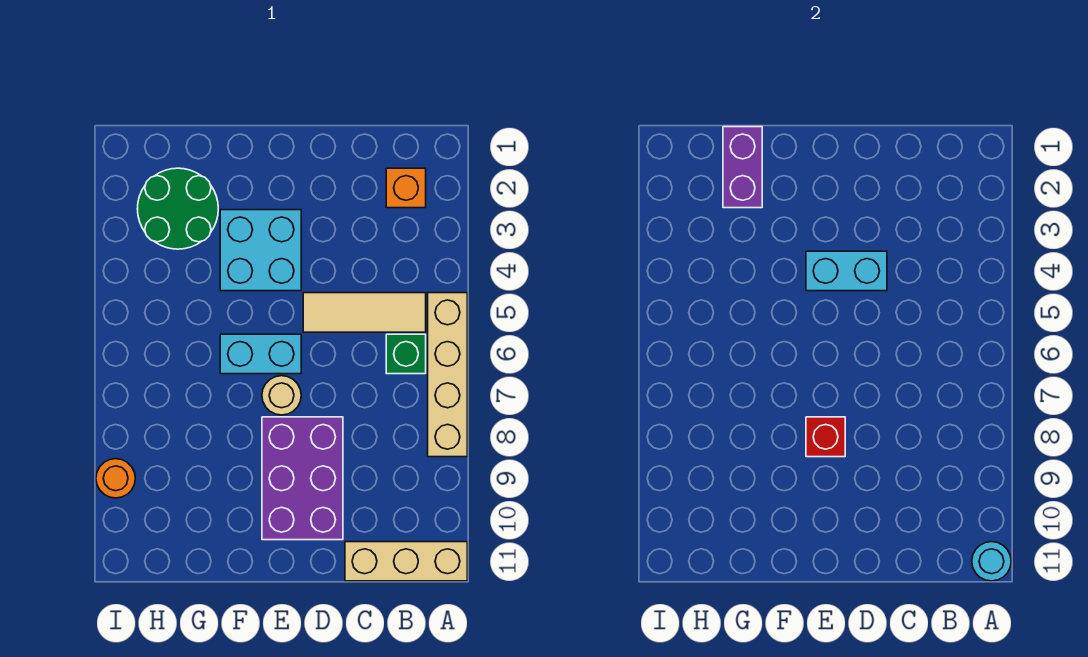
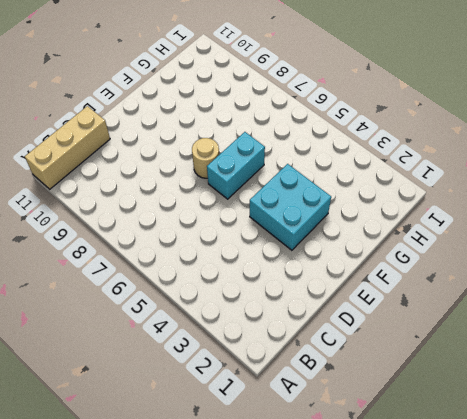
none -> tan brick A5:A8 level 1
none -> orange brick B2 level 1
none -> tan tile B5:D5 level 1

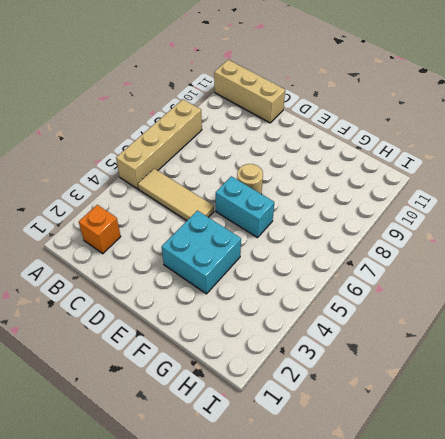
none -> green brick B6 level 1
none -> purple brick D8:E10 level 1
none -> green round brick G2:H3 level 1

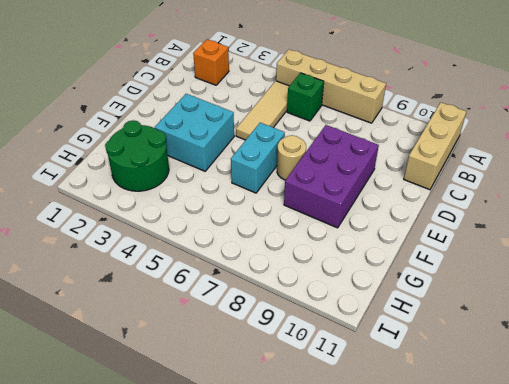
purple brick D8:F9 level 1 -> purple brick D8:E10 level 1
none -> orange round brick I9 level 1
none -> cyan round brick A11 level 2
none -> cyan brick D4:E4 level 2

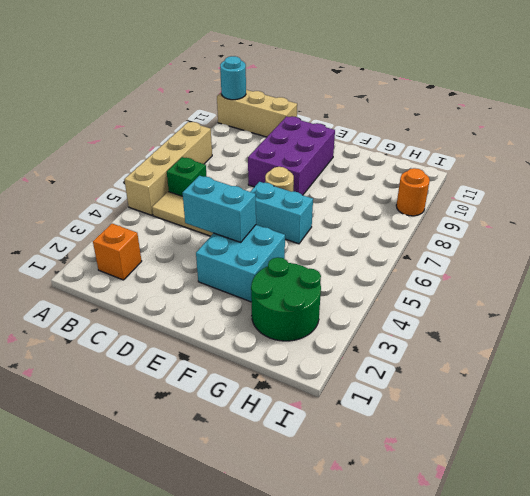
none -> red brick E8 level 2
none -> purple brick G1:G2 level 2

